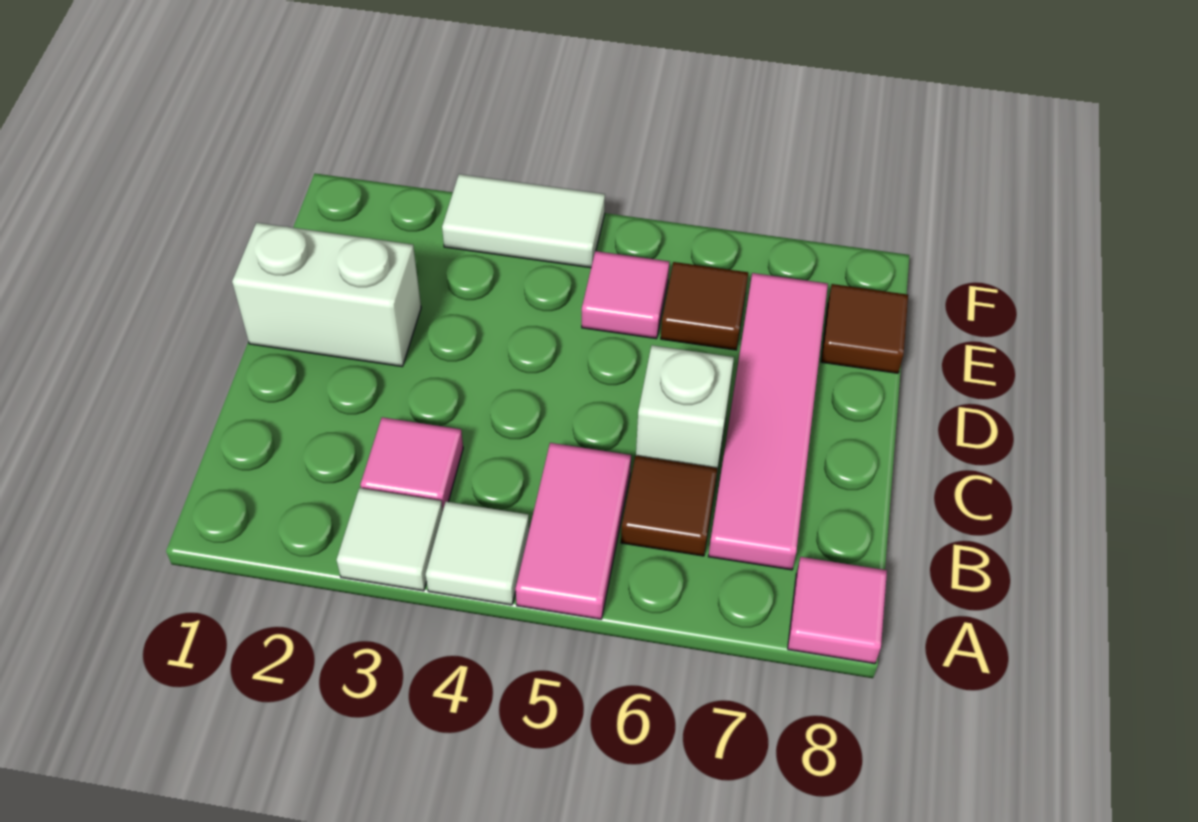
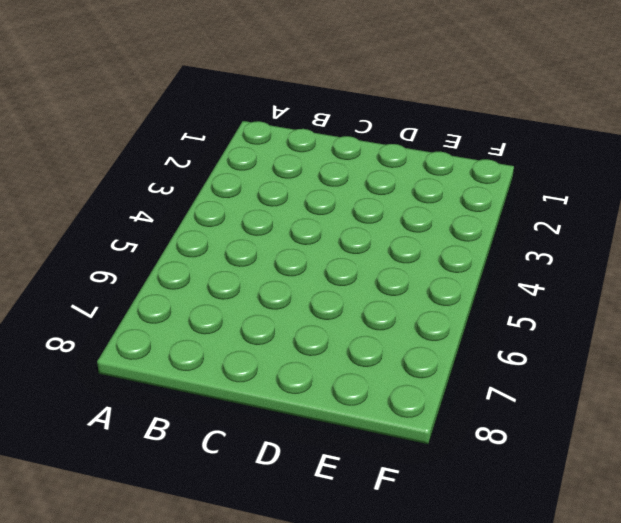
none -> white tile A3 level 1
none -> white tile A4 level 1
none -> pink tile A5:B5 level 1

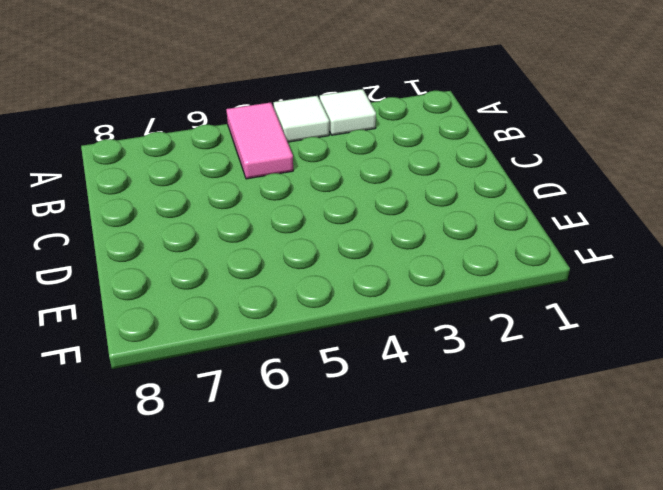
none -> pink tile A8 level 1
none -> pink tile B3 level 1
none -> brown tile B6 level 1

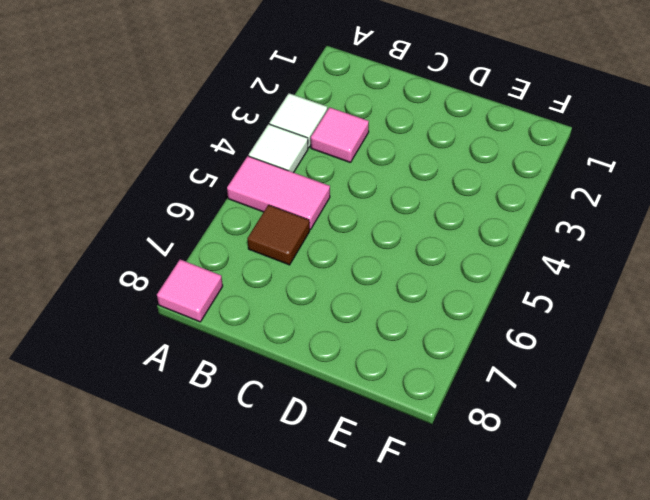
none -> pink tile B7:E7 level 1
none -> white brick C6 level 1
none -> white brick D1:D2 level 1

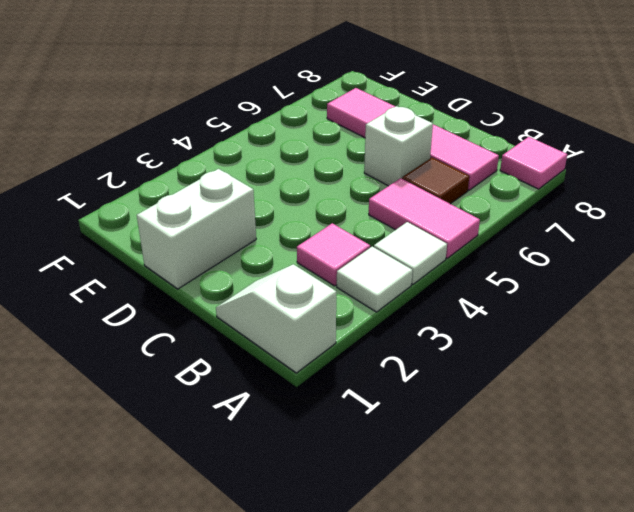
white slope A1:B1 level 1 top A -> none
none -> pink tile E5 level 1
none -> brown tile E6 level 1
none -> brown tile E8 level 1

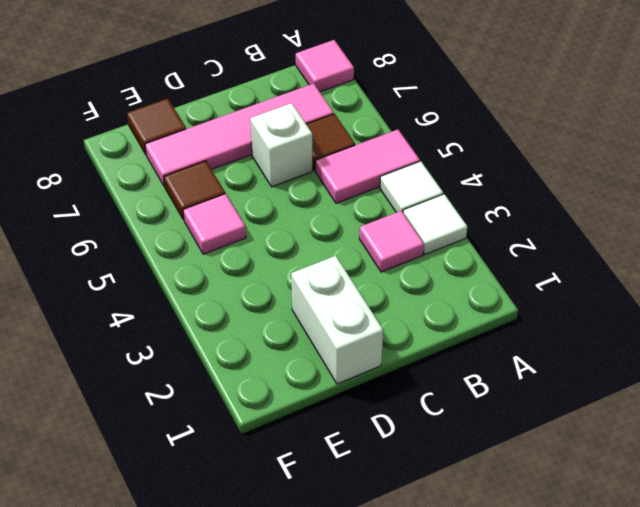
none -> white tile F3:F4 level 1

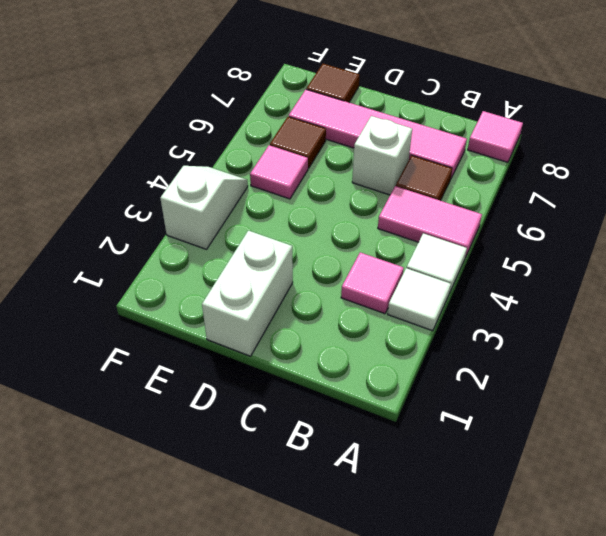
white slope F3:F4 level 1 top 3 -> white tile F3:F4 level 1

